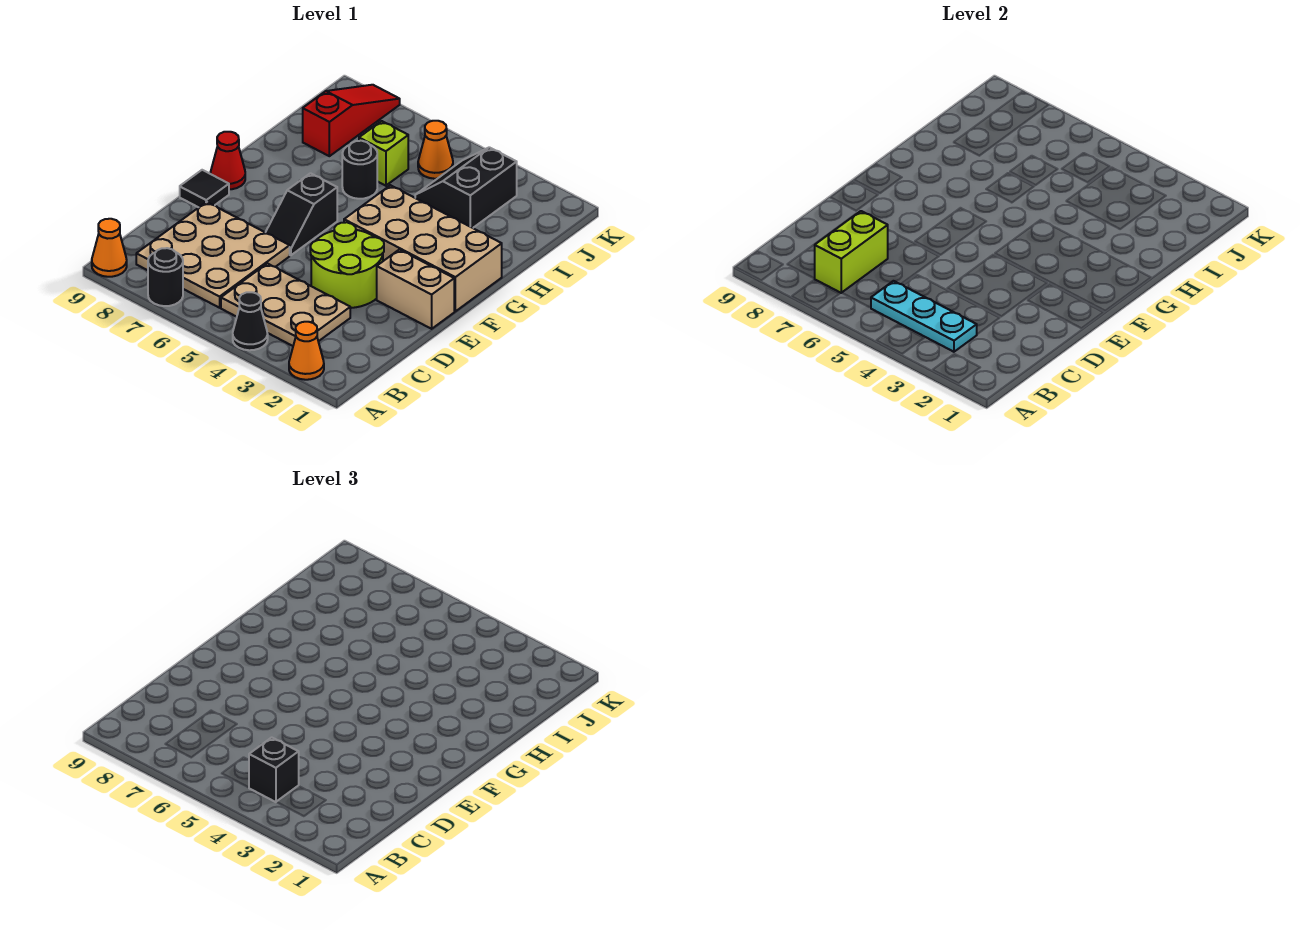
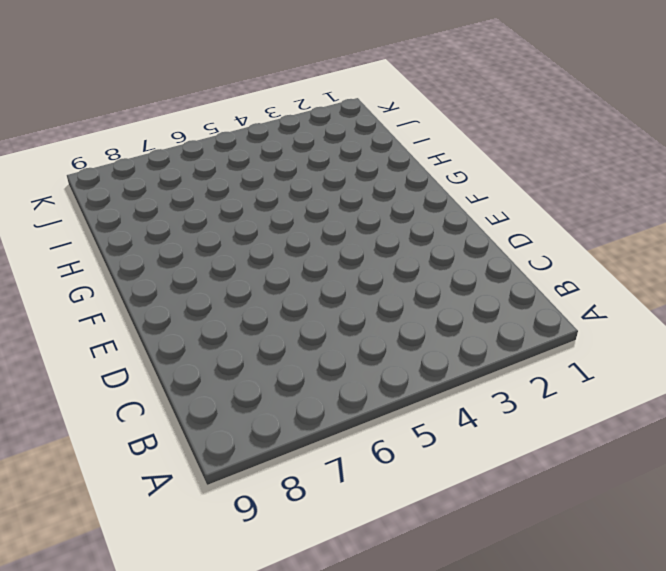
none -> orange cone A2 level 1
none -> black cone A4 level 1
none -> black round brick A7 level 1

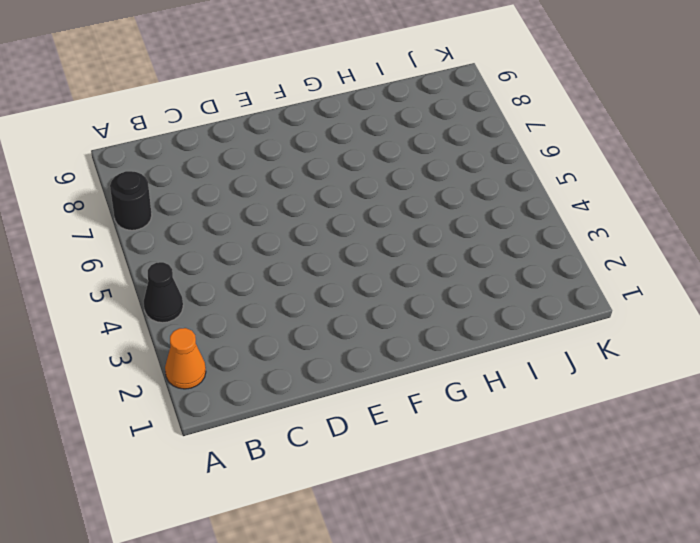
none -> orange cone A9 level 1
none -> tan plate B3:C5 level 1
none -> tan plate B6:D8 level 1

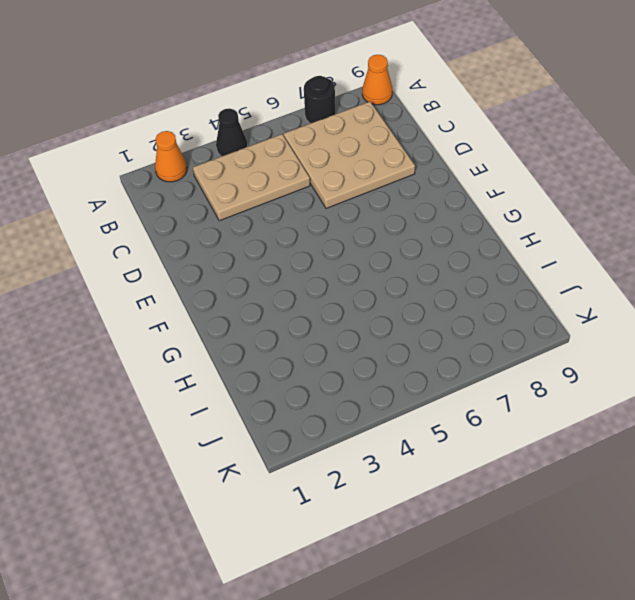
none -> lime round brick D3:E4 level 1
none -> tan brick E1:E2 level 1
none -> black slope E6:F6 level 1 top F

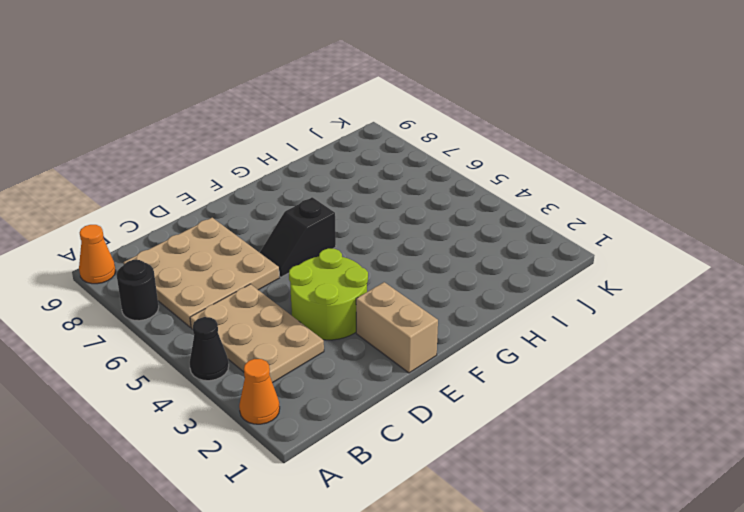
none -> black tile E9 level 1
none -> tan brick F1:G4 level 1
none -> red cone F9 level 1

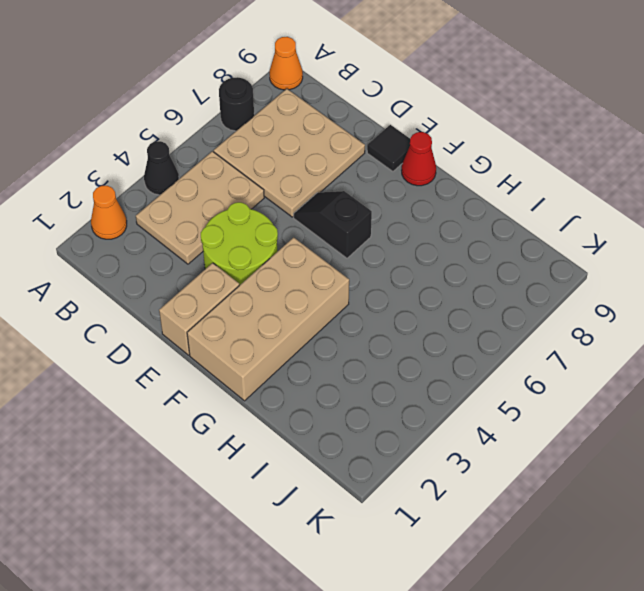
none -> black round brick H6 level 1
none -> black slope I3:J4 level 1 top 3
none -> lime brick I6 level 1

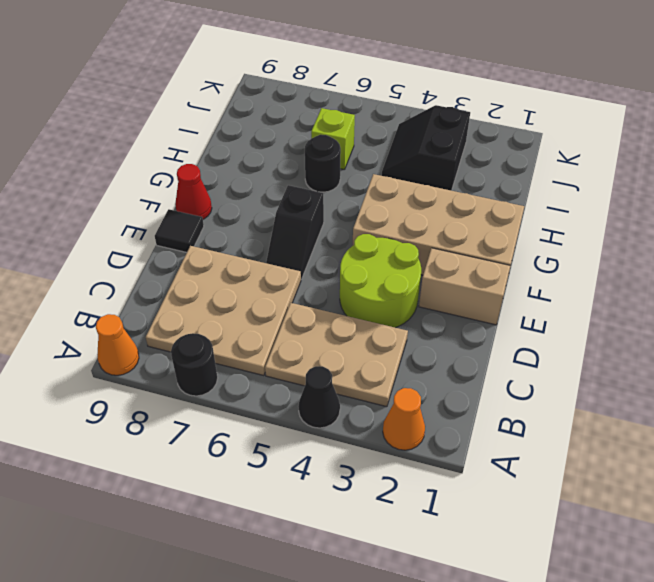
none -> red slope I8:K8 level 1 top I
none -> orange cone J5 level 1
none -> cyan plate B3:B5 level 2

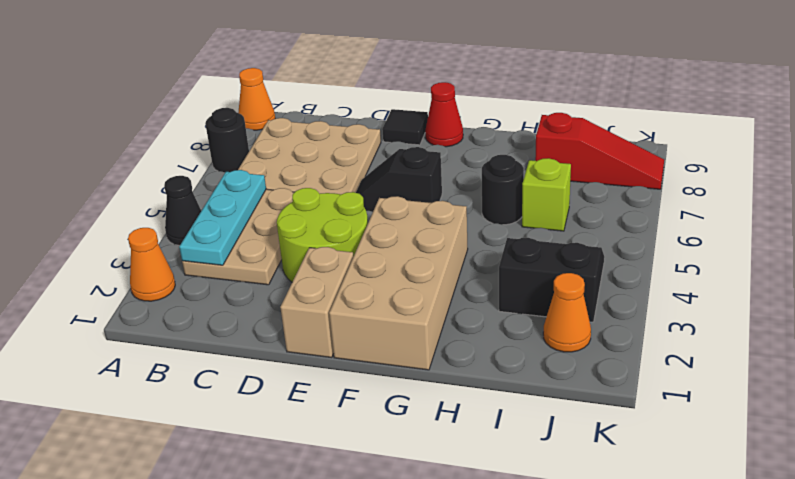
orange cone J2 level 1 -> orange cone J5 level 1
none -> lime brick B7:C7 level 2
none -> black brick B4 level 3

